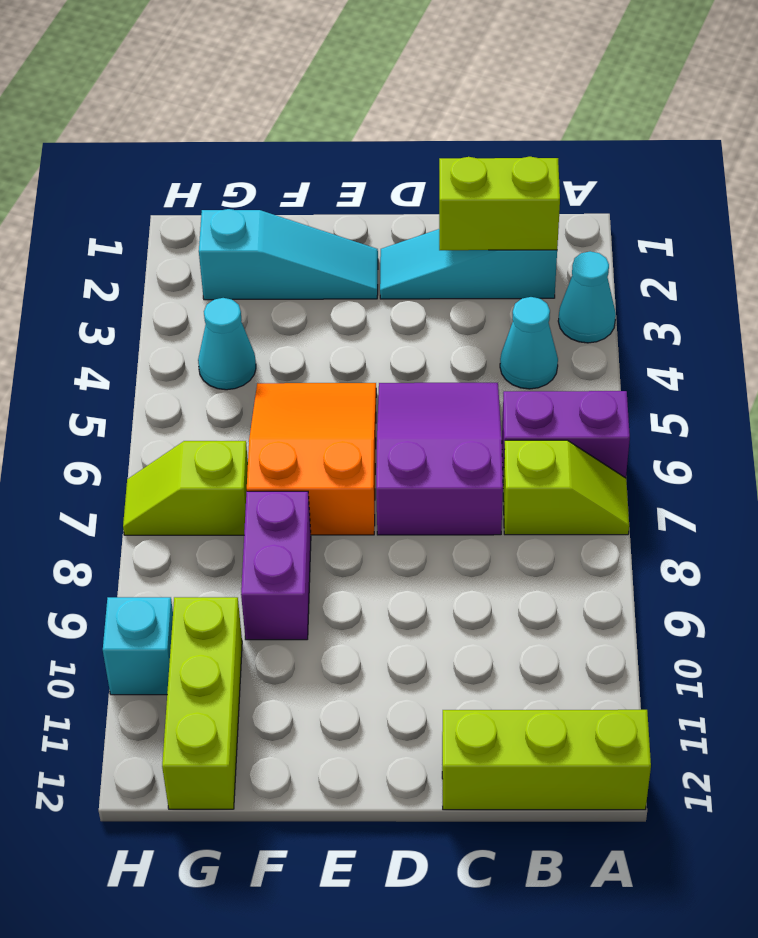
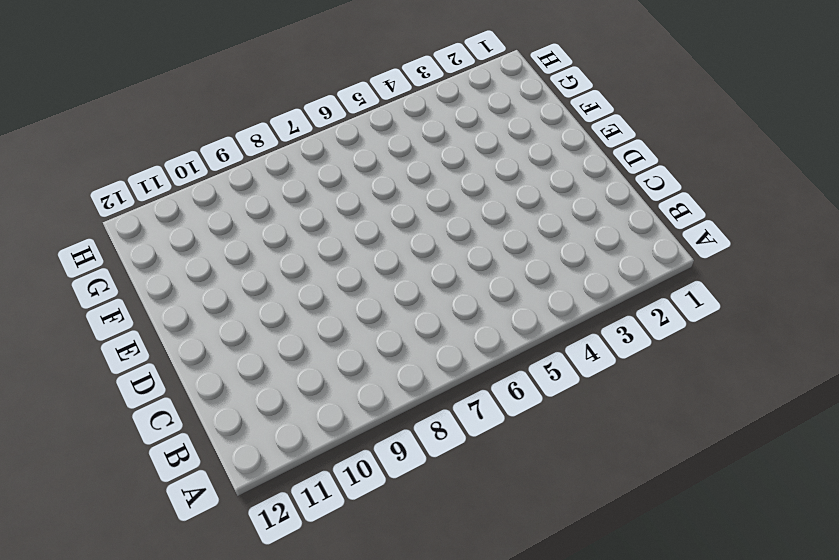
none -> cyan cone A3 level 1
none -> purple brick A6:B6 level 1
none -> lime slope A7:B7 level 1 top B

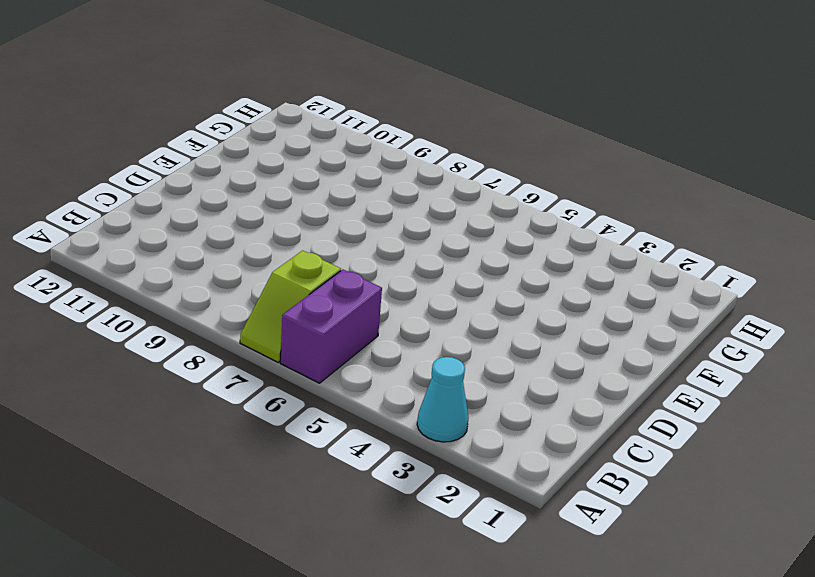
none -> lime brick A12:C12 level 1
none -> cyan slope B2:D2 level 1 top B
none -> cyan cone B4 level 1

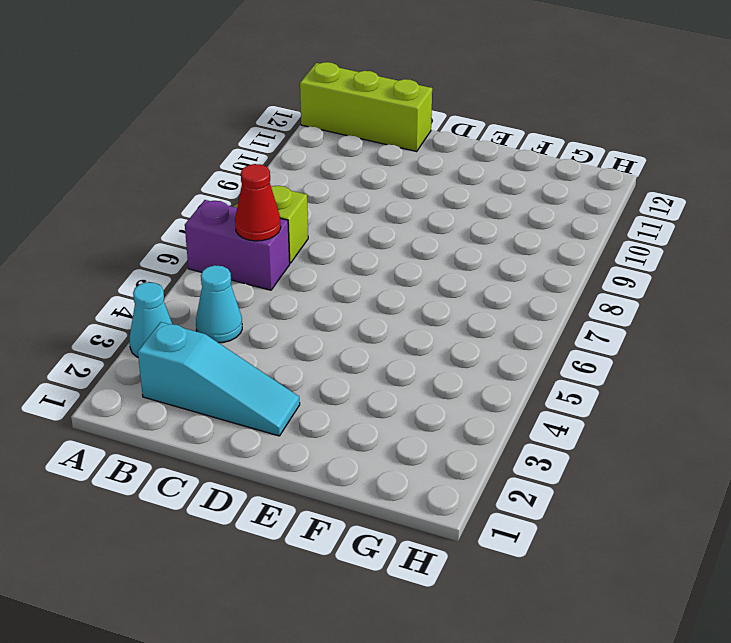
red cone B6 level 2 -> none
none -> purple slope C5:D7 level 1 top 7
none -> cyan slope E2:G2 level 1 top G
none -> orange slope E5:F7 level 1 top 7

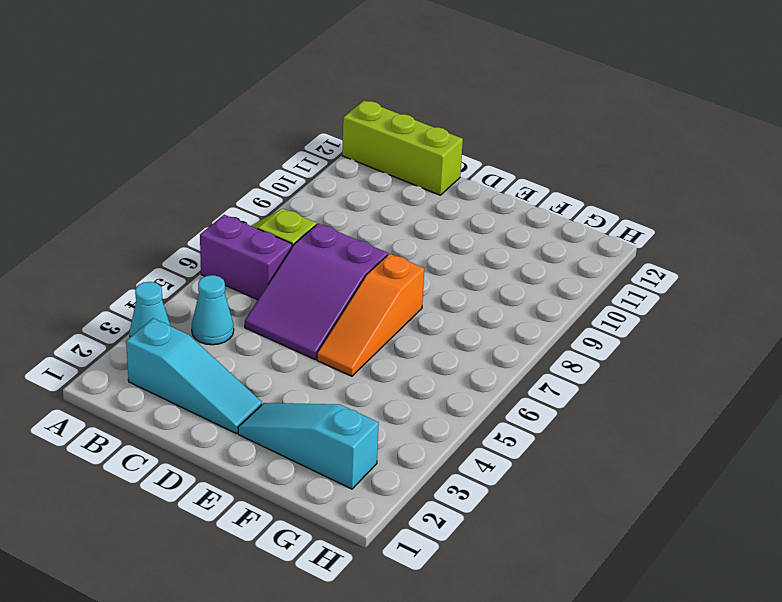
orange slope E5:E7 level 1 top 7 -> orange slope E5:F7 level 1 top 7
none -> purple brick F8:F9 level 1
none -> cyan cone G4 level 1
none -> lime slope G7:H7 level 1 top G

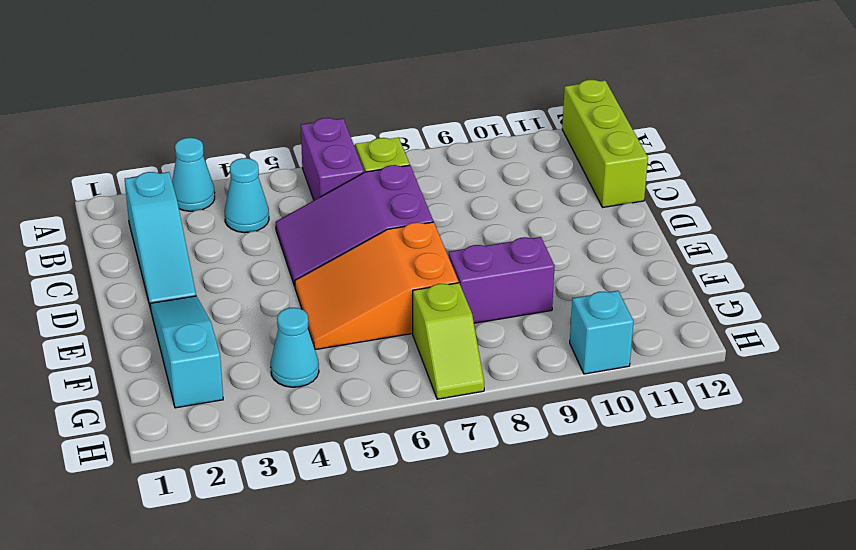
none -> lime brick G10:G12 level 1
none -> lime brick B2:C2 level 2

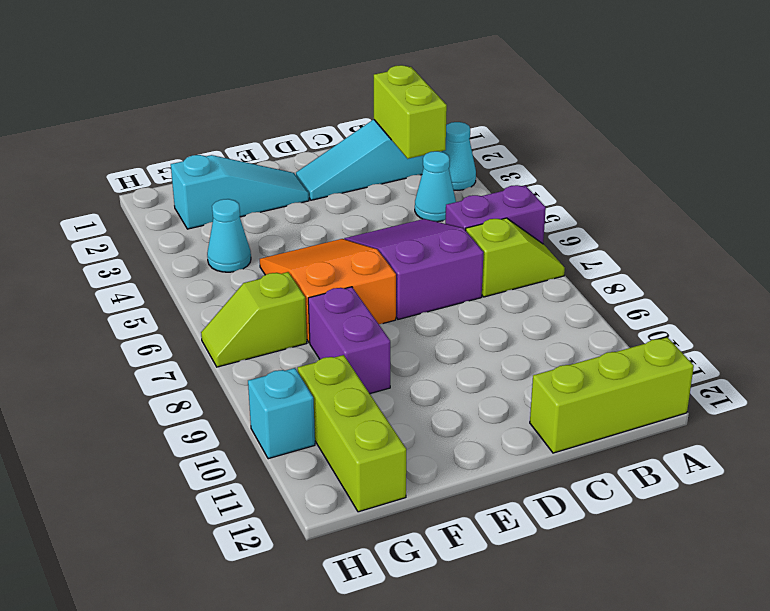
lime brick B2:B3 level 2 -> lime brick B2:C2 level 2

